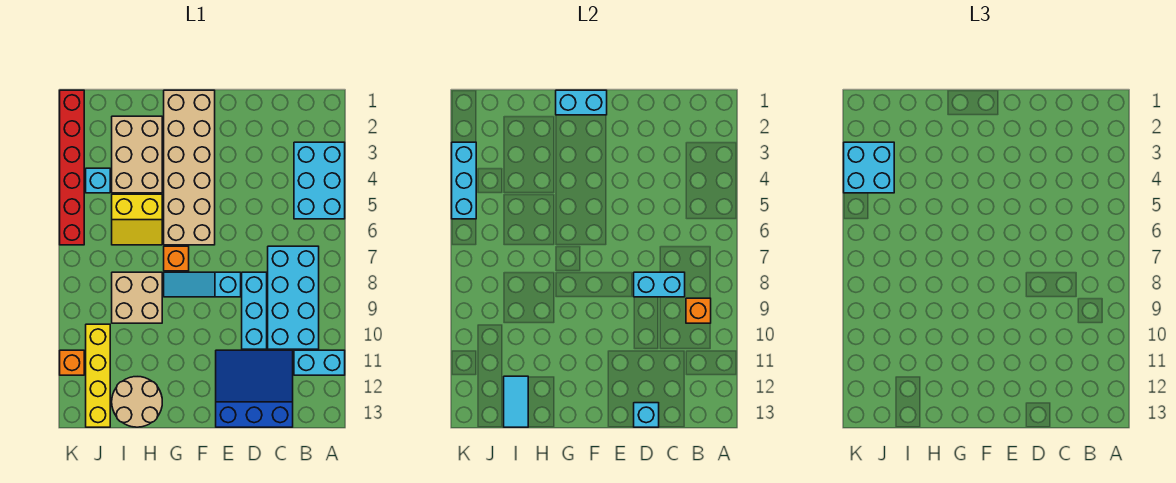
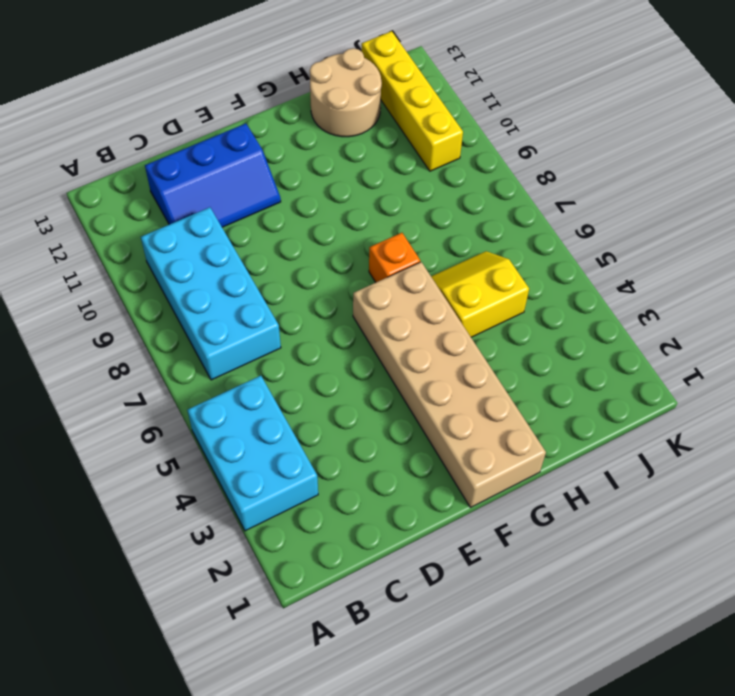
blue slope C11:E12 level 1 top 12 -> blue slope C11:E13 level 1 top 13
none -> cyan brick A11:B11 level 1
none -> cyan brick D8:D10 level 1
none -> cyan slope E8:G8 level 1 top E

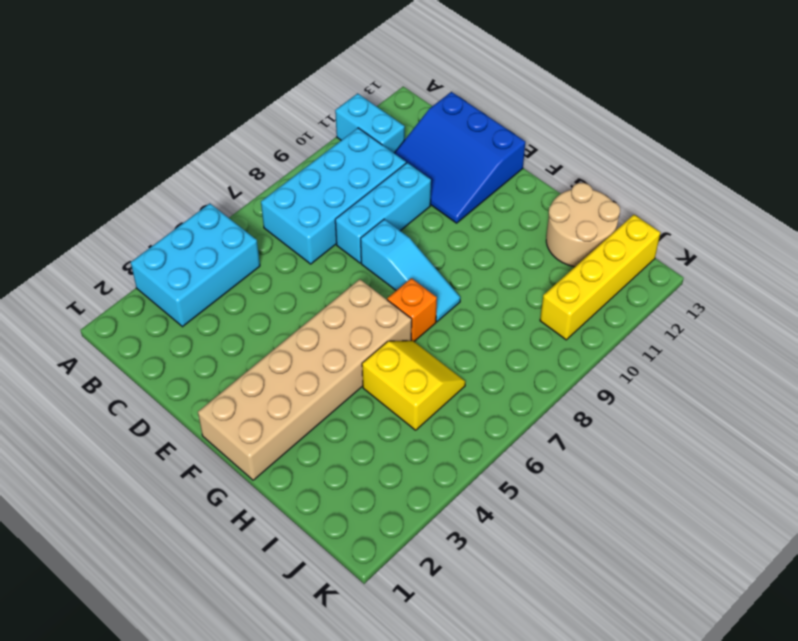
none -> tan brick H2:I4 level 1
none -> tan brick H8:I9 level 1
none -> cyan brick J4 level 1

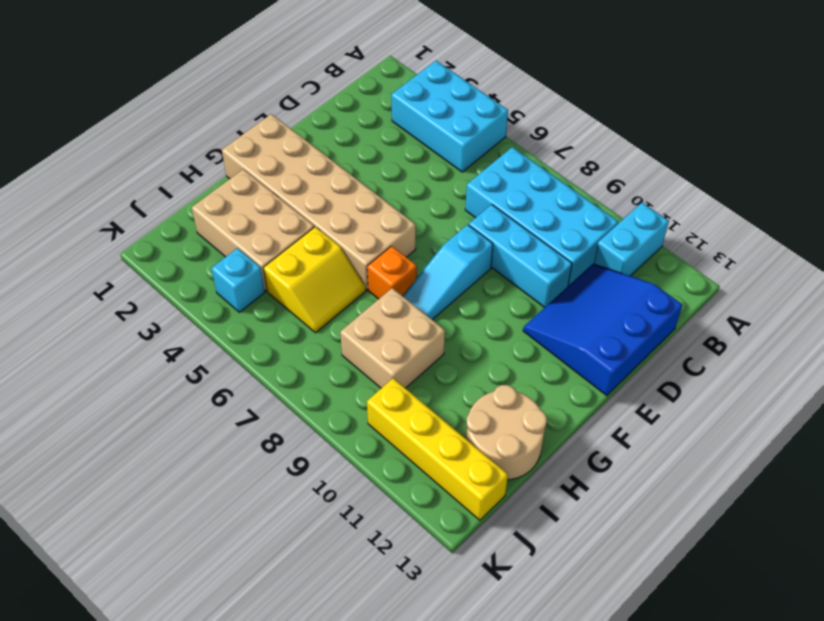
none -> red brick K1:K6 level 1
none -> orange brick K11 level 1
none -> orange brick B9 level 2

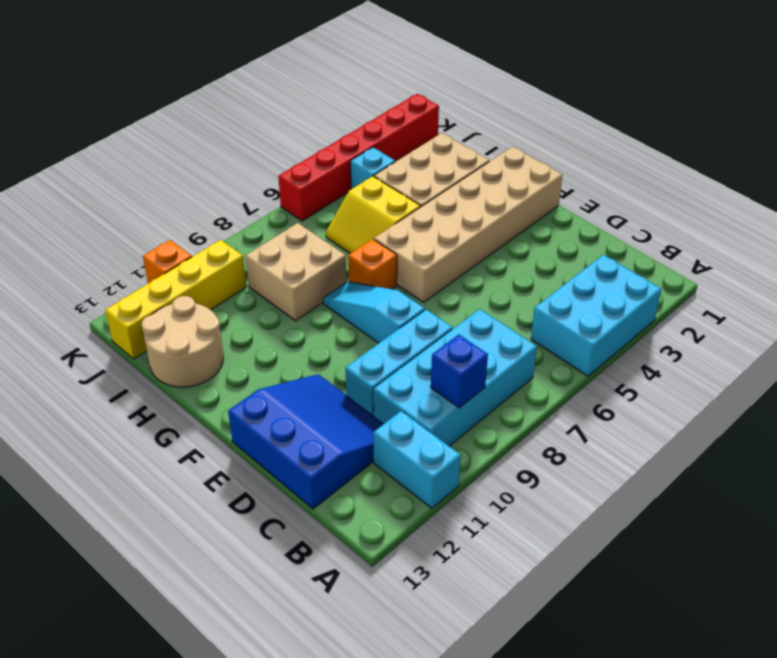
blue brick B9 level 2 -> orange brick B9 level 2
none -> cyan brick C8:D8 level 2
none -> cyan brick D13 level 2
none -> cyan brick F1:G1 level 2

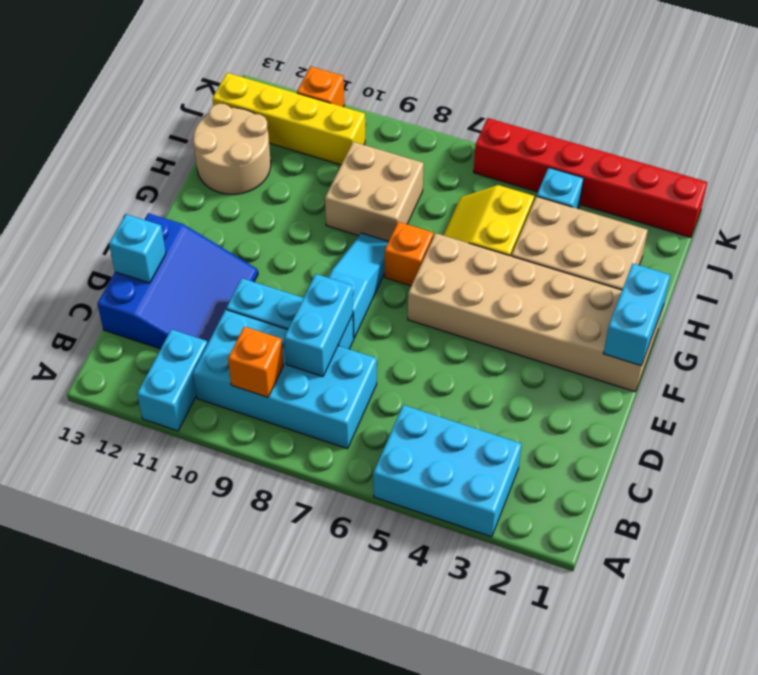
none -> cyan tile I12:I13 level 2
none -> cyan brick K3:K5 level 2
none -> cyan brick J3:K4 level 3

